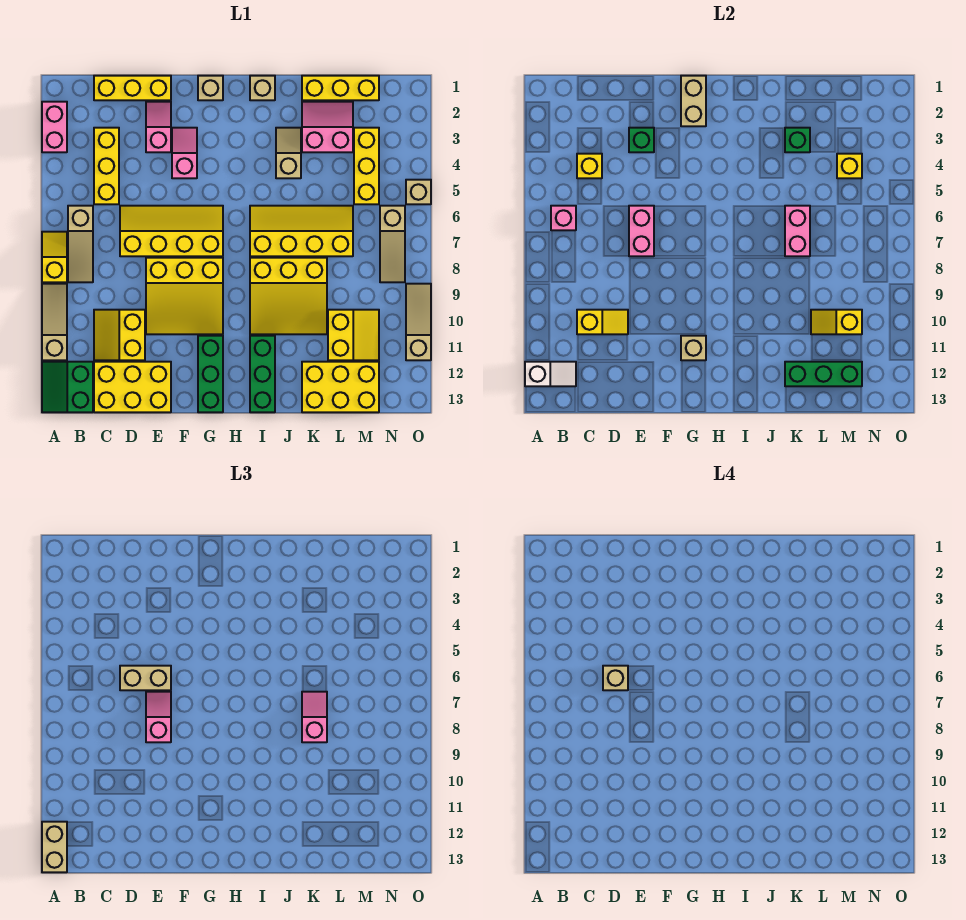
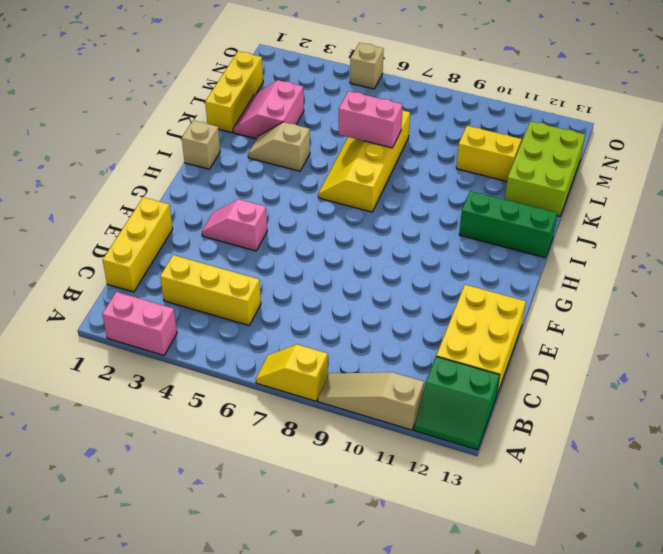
lime brick K12:M13 level 1 -> yellow brick K12:M13 level 1
none -> tan slope B6:B8 level 1 top 6
none -> yellow slope C10:D11 level 1 top D
none -> yellow slope D6:G7 level 1 top 7
none -> pink slope E2:E3 level 1 top 3

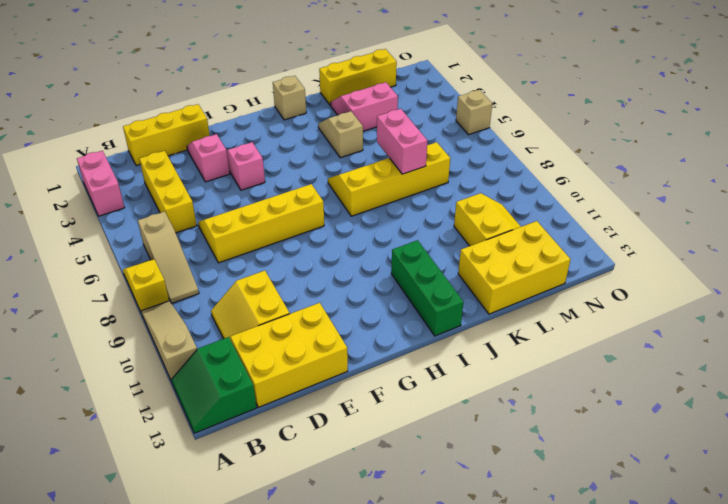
none -> yellow slope E8:G10 level 1 top 8
none -> tan brick G1 level 1
none -> green brick G11:G13 level 1
none -> yellow slope I8:K10 level 1 top 8

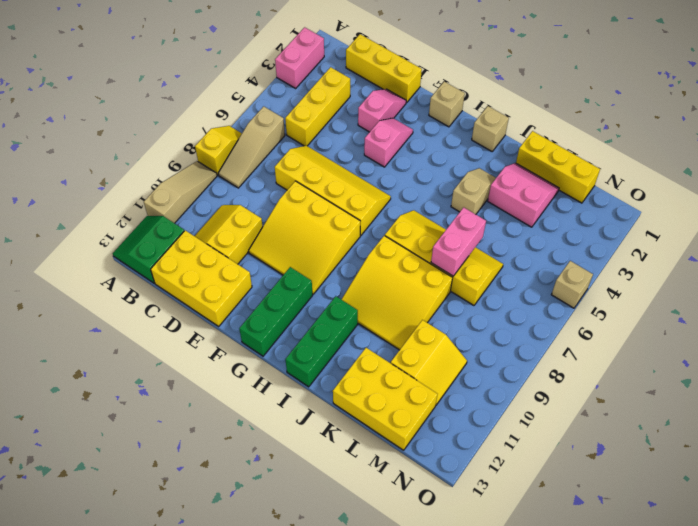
none -> yellow brick M3:M5 level 1
none -> tan slope N6:N8 level 1 top 6
none -> tan slope O9:O11 level 1 top 11
none -> white slope A12:B12 level 2 top A

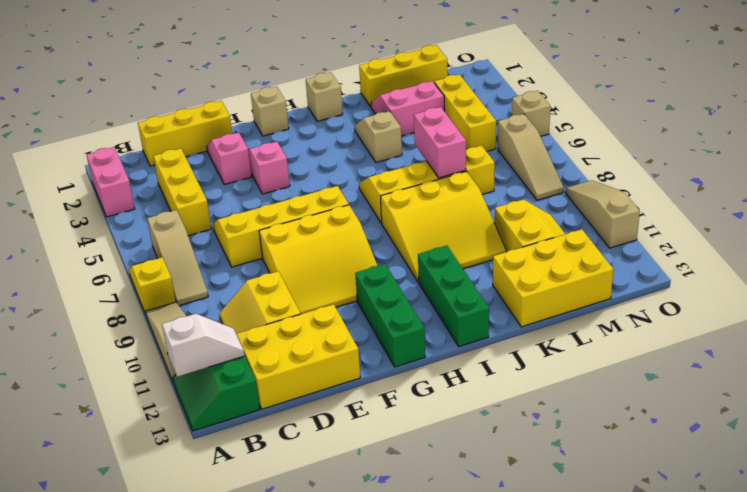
none -> pink brick B6 level 2
none -> yellow brick C4 level 2
none -> yellow slope C10:D10 level 2 top C
none -> green brick E3 level 2

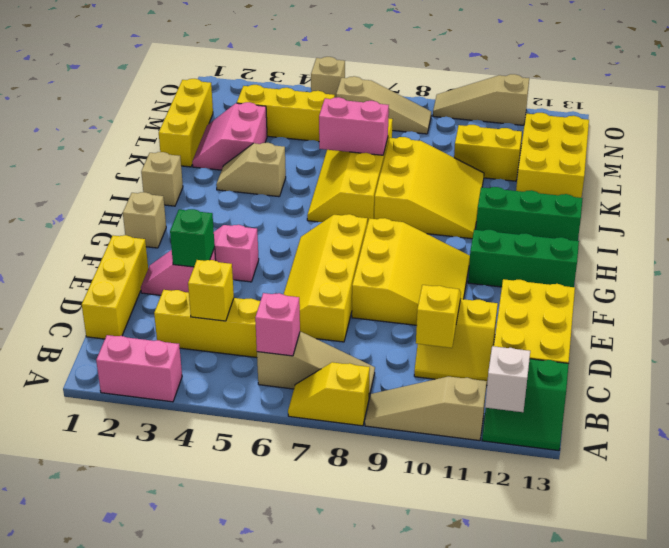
none -> pink brick E6:E7 level 2
none -> tan brick G1:G2 level 2
none -> tan brick G11 level 2
none -> green brick K3 level 2

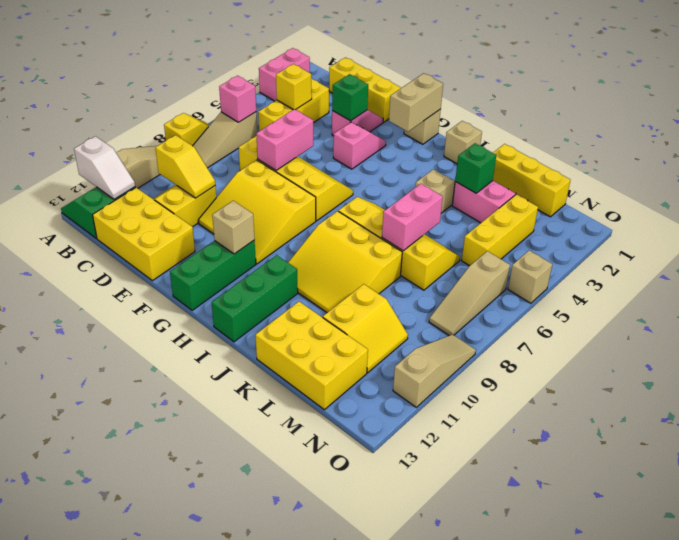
none -> green brick K12:M12 level 2
none -> yellow slope L10:M10 level 2 top M
none -> yellow brick M4 level 2
none -> tan brick A12:A13 level 3

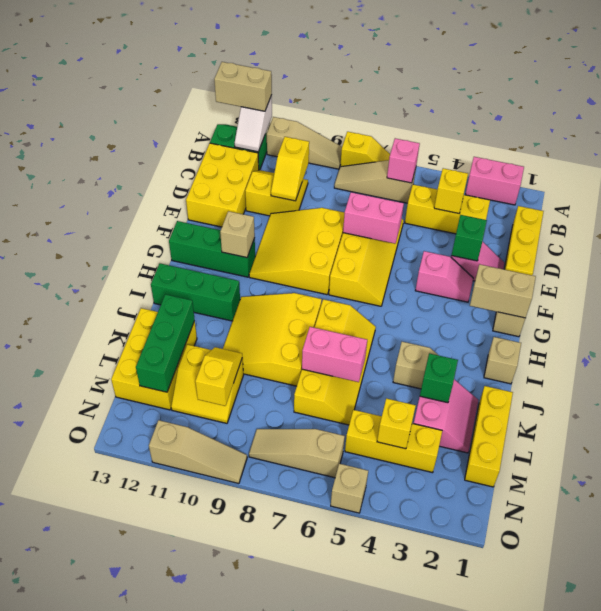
none -> tan brick D6:E6 level 3
none -> pink slope E7:E8 level 3 top 8
none -> pink slope K7:K8 level 3 top 8
none -> tan brick D6 level 4

